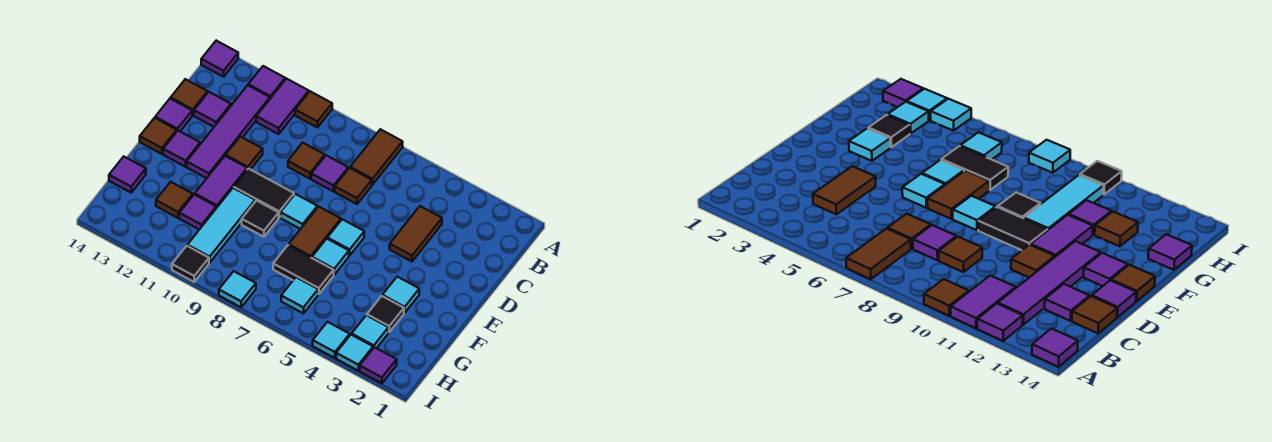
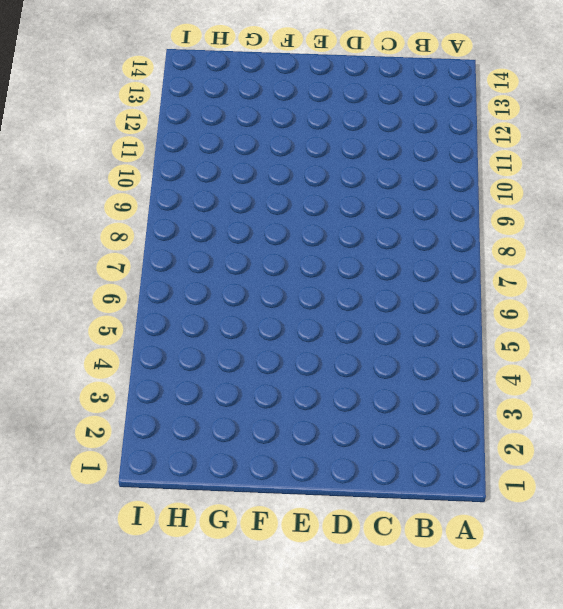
none -> brown tile A7:B7 level 1
none -> brown tile A10 level 1
none -> purple tile A11:B11 level 1
none -> purple tile A12 level 1

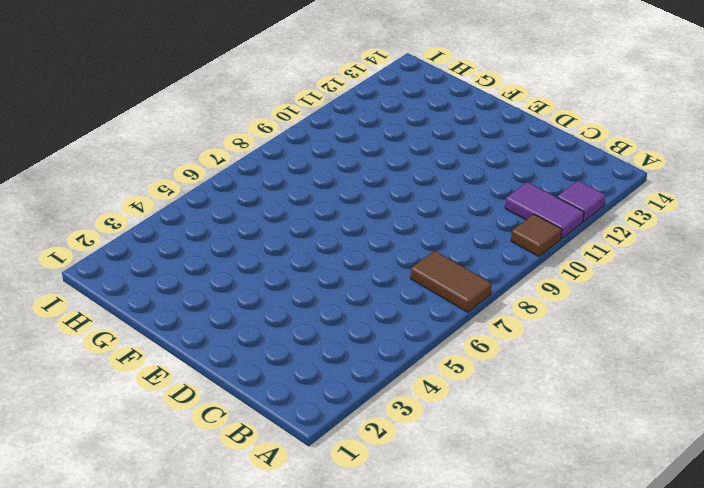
none -> purple tile A14 level 1
none -> purple tile B12:E12 level 1
none -> brown tile C4:D4 level 1
none -> brown tile C7 level 1

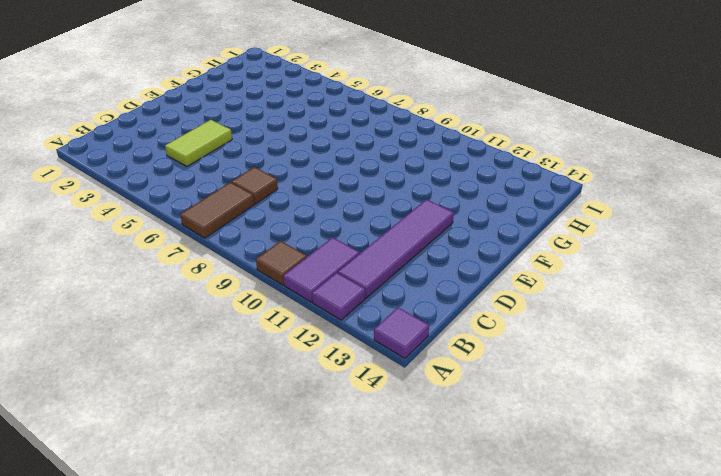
lime tile C4:D4 level 1 -> brown tile C4:D4 level 1
none -> purple tile C8 level 1
none -> brown tile C9 level 1
none -> purple tile C13 level 1
none -> brown tile C14 level 1

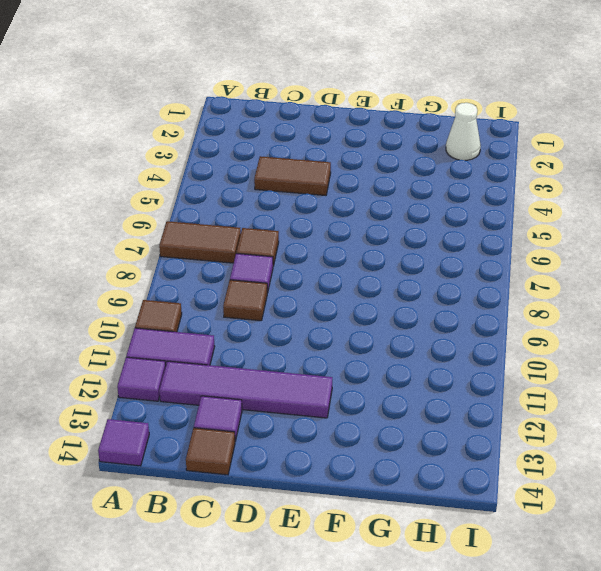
white cone H2 level 1 -> none
none -> brown tile D11 level 1
none -> purple tile D14 level 1
none -> cyan tile E6 level 1
none -> brown tile E7:F7 level 1

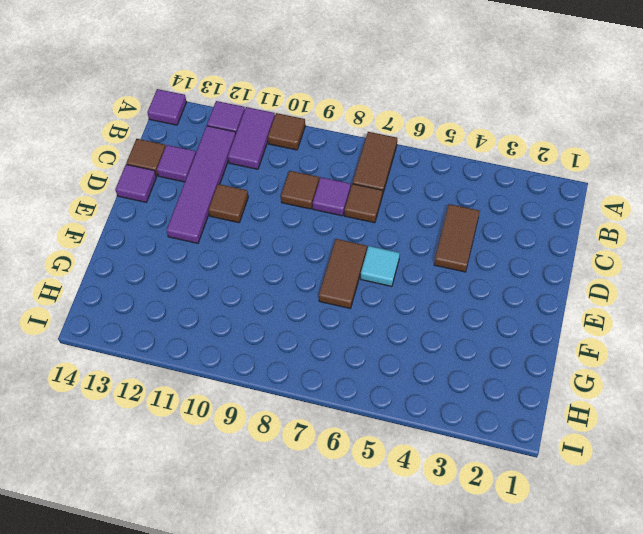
none -> cyan tile E8 level 1
none -> black tile E9:E10 level 1
none -> purple tile E11:F11 level 1
none -> purple tile E13 level 1

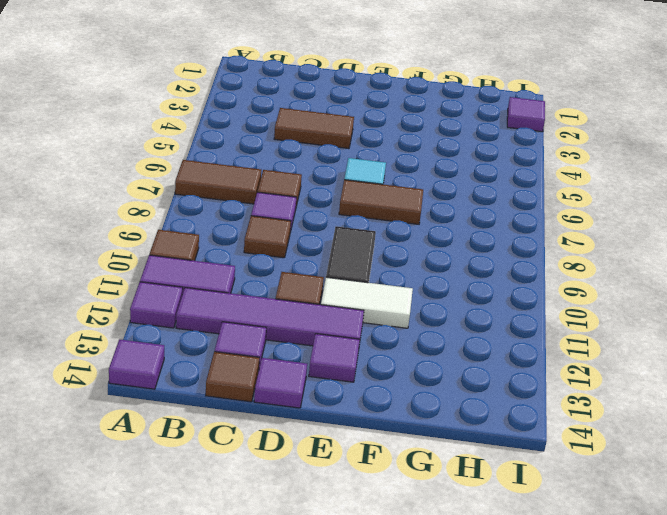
white tile E11:F11 level 1 -> purple tile E11:F11 level 1
none -> cyan tile E8 level 1
none -> brown tile E14 level 1
none -> cyan tile F3 level 1
none -> cyan tile F6 level 1

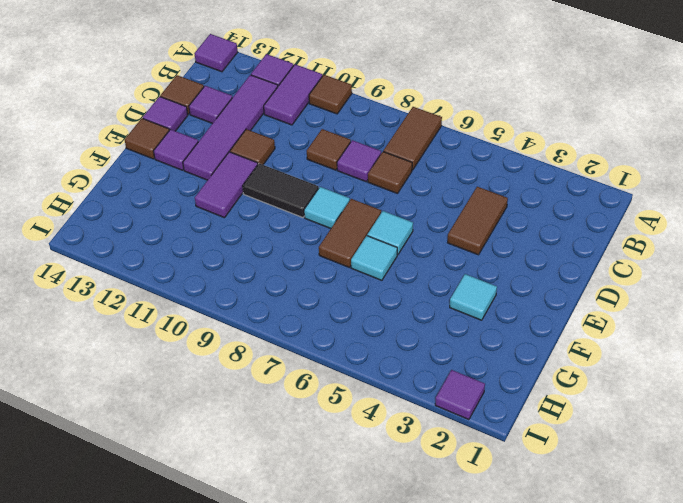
none -> black tile F9 level 1
none -> cyan tile F10:H10 level 1
none -> black tile G3 level 1
none -> black tile G6:G7 level 1

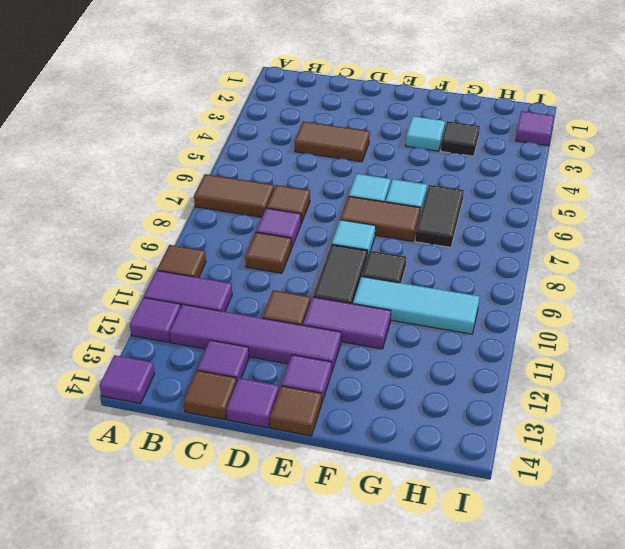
none -> purple tile G11 level 1
none -> brown tile G12 level 1
none -> purple tile G14 level 1
none -> cyan tile H3 level 1

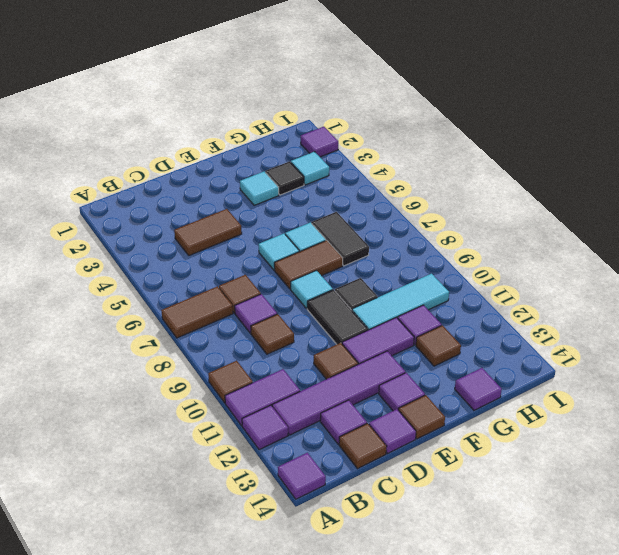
none -> cyan tile H6 level 1
none -> cyan tile I3 level 1
none -> cyan tile I4 level 1
none -> cyan tile I8 level 1

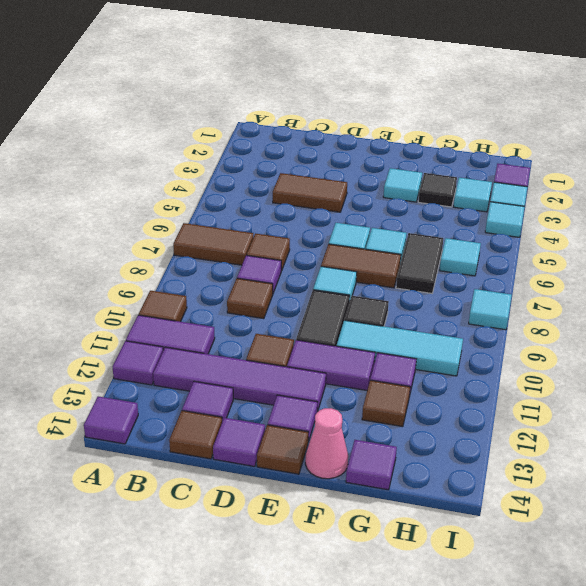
pink cone F14 level 1 -> none
none -> black tile I10 level 1

